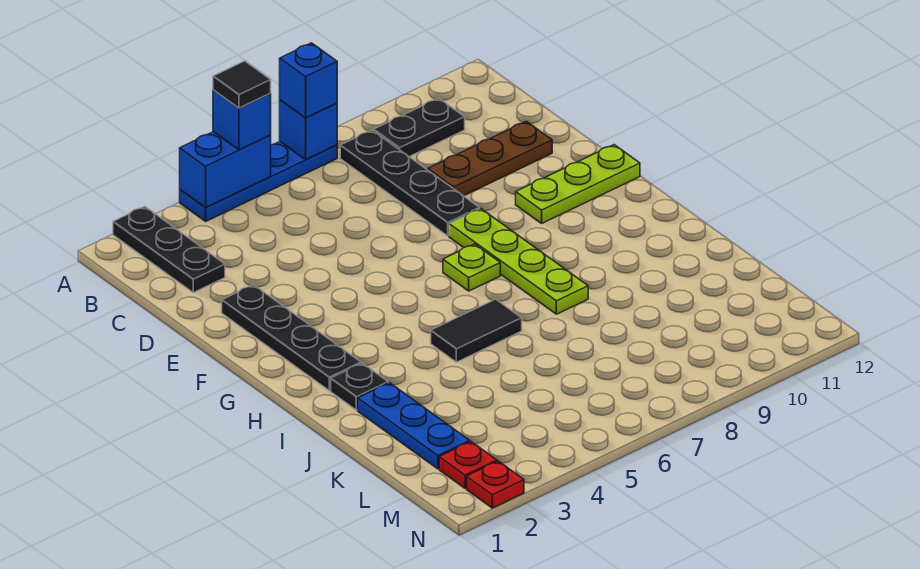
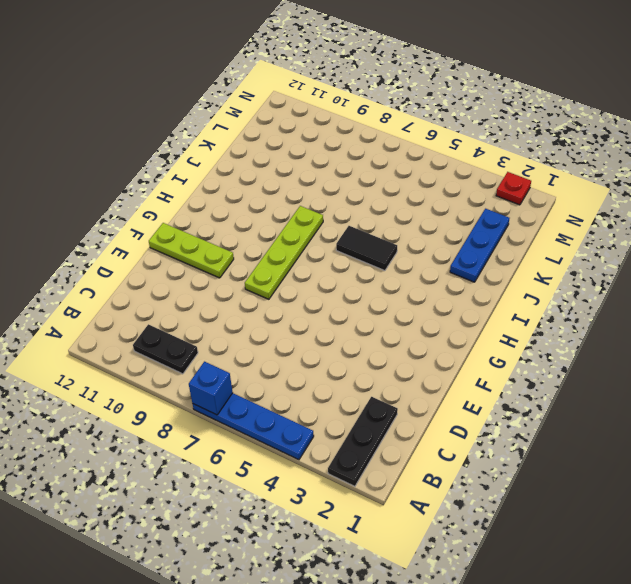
none -> black plate B8:E8 level 1
none -> brown plate D9:D11 level 1
none -> black plate E2:H2 level 1

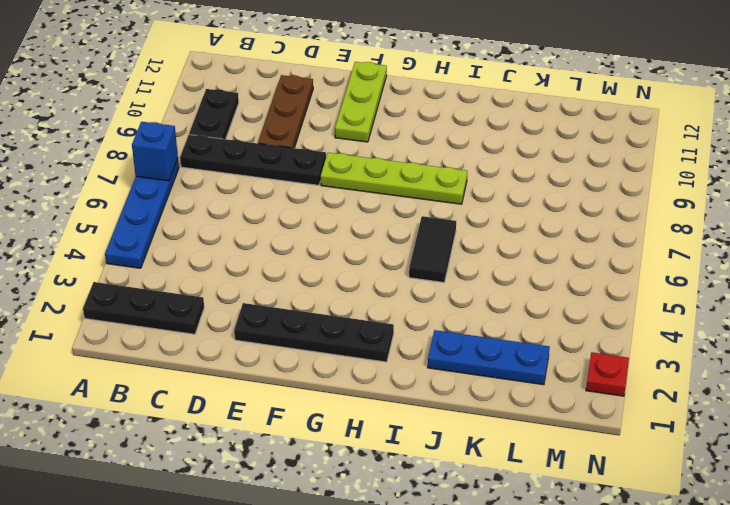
none -> lime plate G7 level 1
none -> black plate I2 level 1
none -> red plate M2 level 1

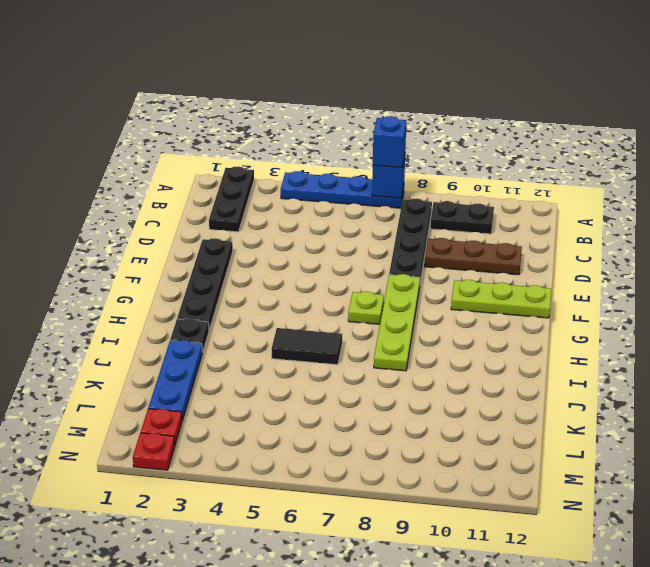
none -> blue brick A4:A5 level 2
none -> blue brick A5 level 3
none -> black tile A5 level 4

